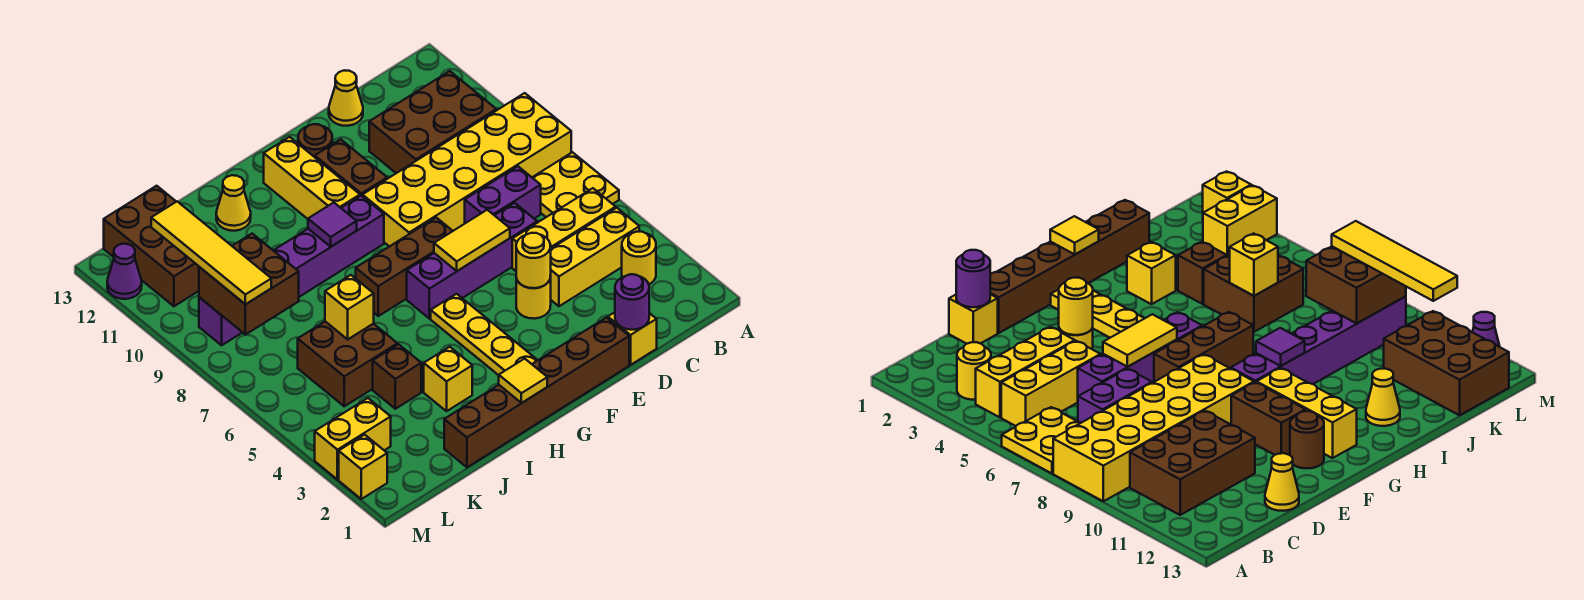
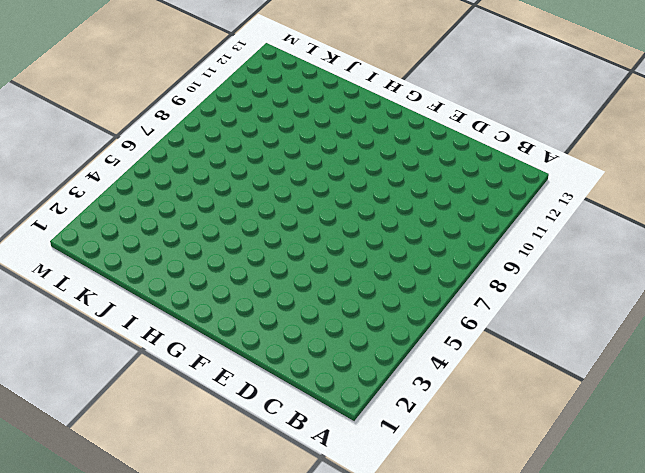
none -> yellow plate A6:B7 level 1
none -> yellow brick A8:F9 level 1
none -> yellow round brick B3 level 1
none -> yellow brick B4:D4 level 1

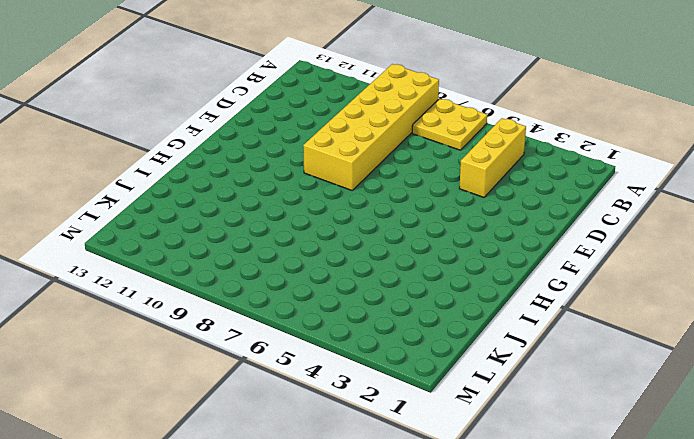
none -> yellow round brick B3 level 1
none -> yellow brick B5:D5 level 1
none -> brown brick B10:D11 level 1
none -> purple brick C7:D7 level 1

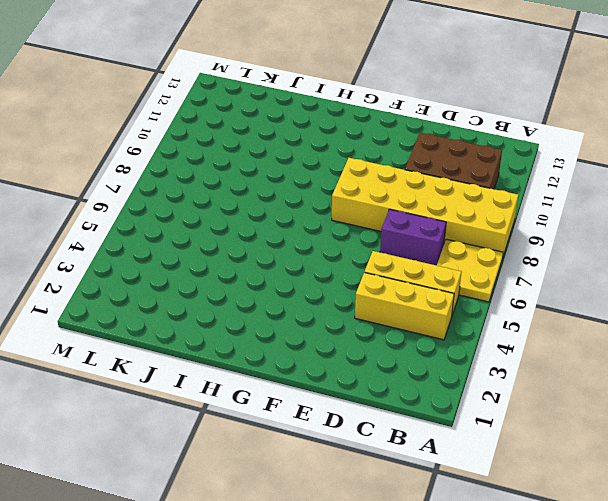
none -> yellow round brick B3 level 1
none -> yellow brick D1 level 1
none -> purple brick D6:G6 level 1
none -> yellow cone D13 level 1

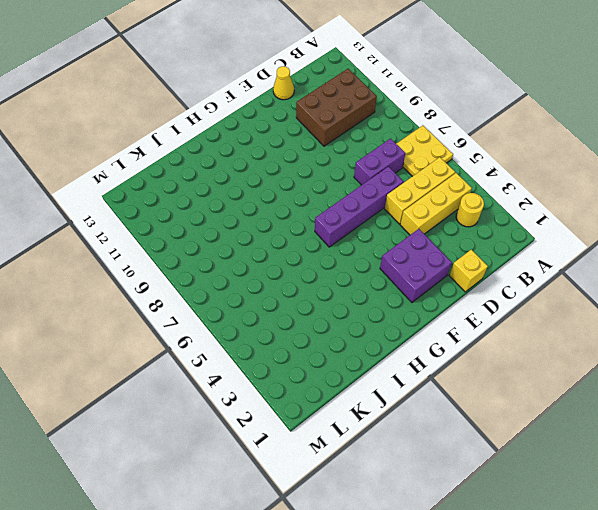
purple brick E2:F3 level 1 -> none
none -> yellow brick A8:F9 level 1
none -> brown brick E1:J1 level 1
none -> yellow round brick E4 level 1
none -> brown brick F7:H7 level 1

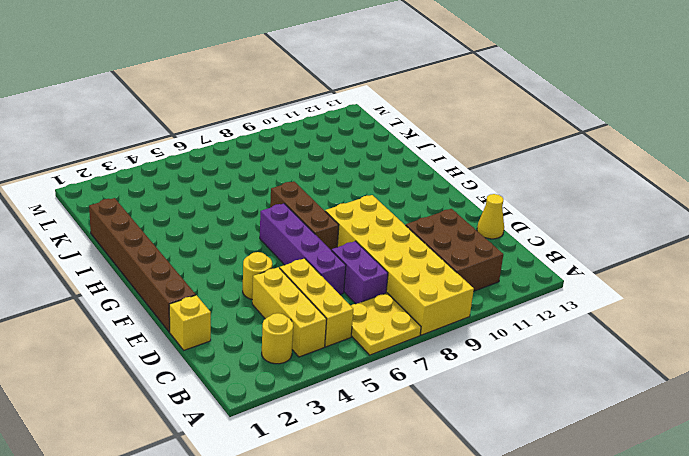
none -> brown brick F10:F11 level 1
none -> brown round brick F12 level 1
none -> yellow plate G2:G5 level 1
none -> purple brick G9:L9 level 1

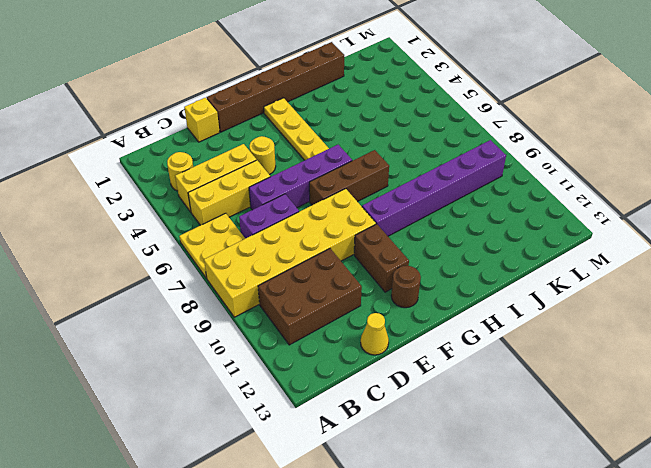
none -> yellow brick G10:G12 level 1
none -> yellow brick I3 level 1
none -> yellow cone I12 level 1
none -> brown brick J4 level 1

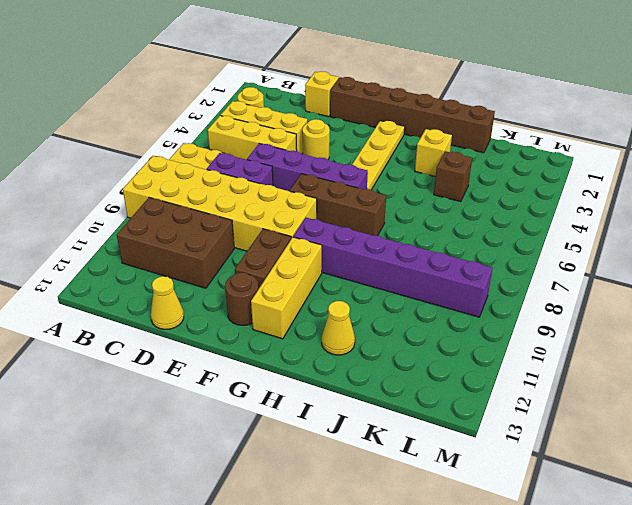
none -> brown brick J5:K6 level 1
none -> brown brick K11:L13 level 1
none -> yellow brick L3:M3 level 1
none -> yellow brick M2 level 1

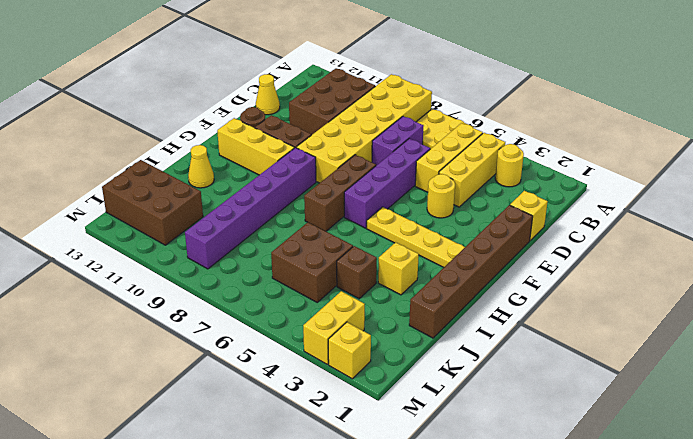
none -> purple cone M12 level 1
none -> purple round brick D1 level 2
none -> yellow round brick E4 level 2
none -> yellow tile E6:F6 level 2

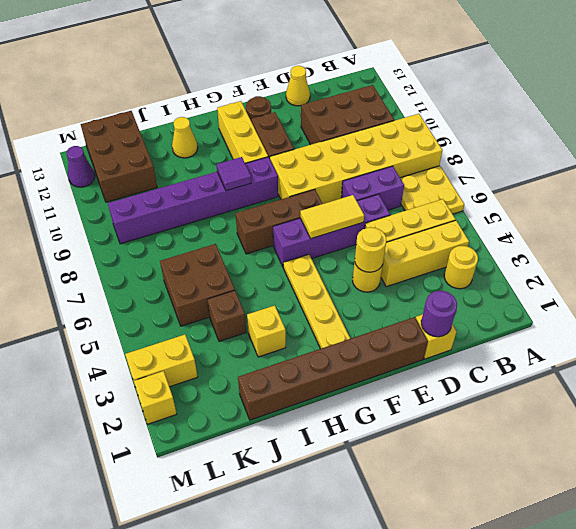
none -> yellow tile H1 level 2
none -> yellow brick J6 level 2
none -> brown brick K8:L9 level 2
none -> yellow tile L8:L11 level 3

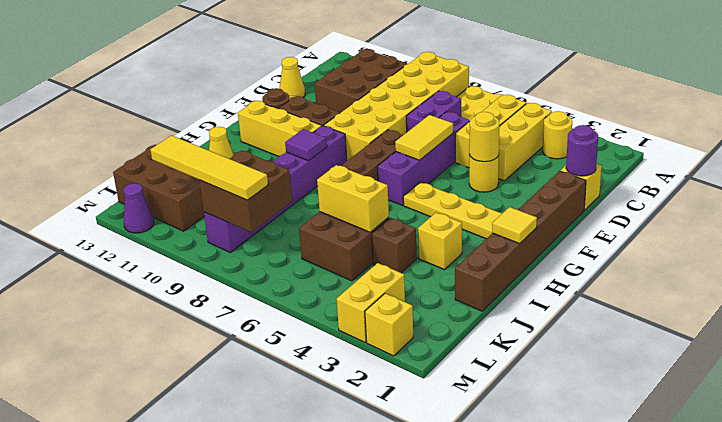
yellow brick J5:J6 level 2 -> yellow brick J6 level 2

